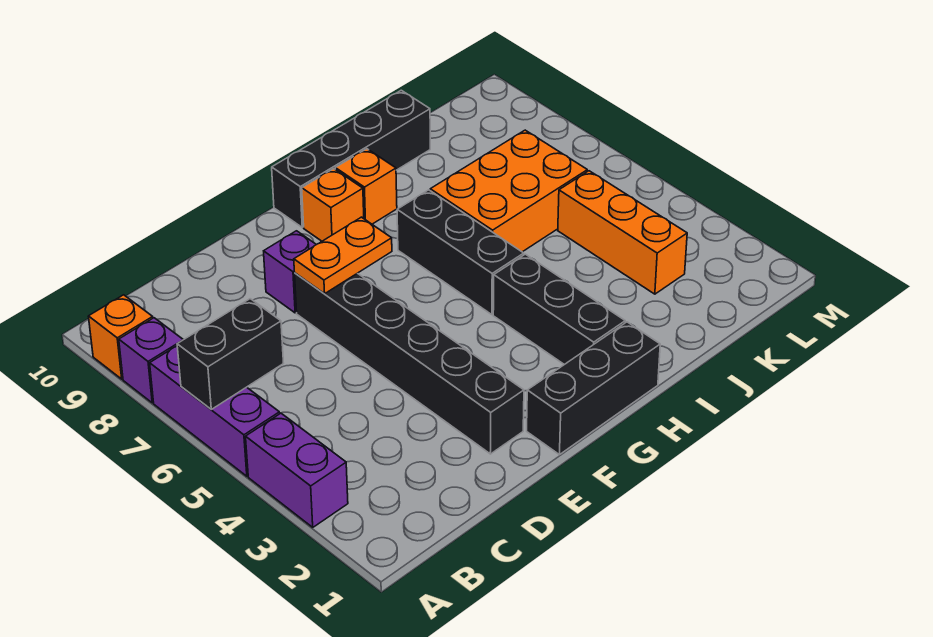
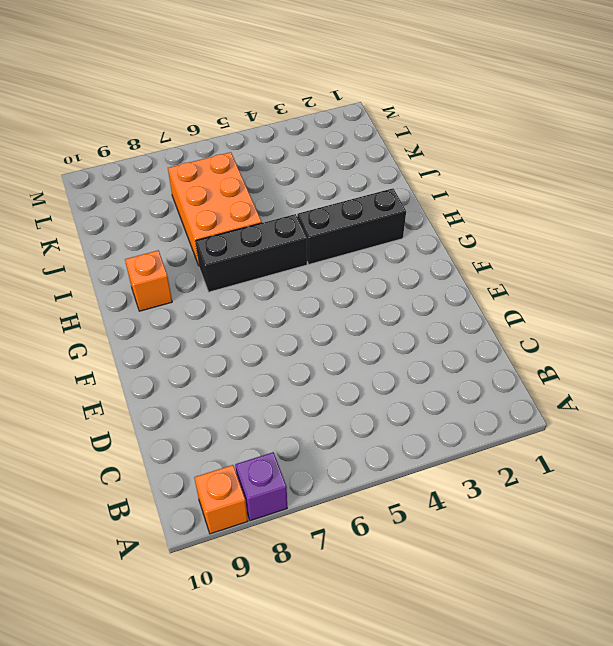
none -> purple brick A3:A4 level 1
none -> purple brick A5:A7 level 1
none -> black brick E2:E7 level 1

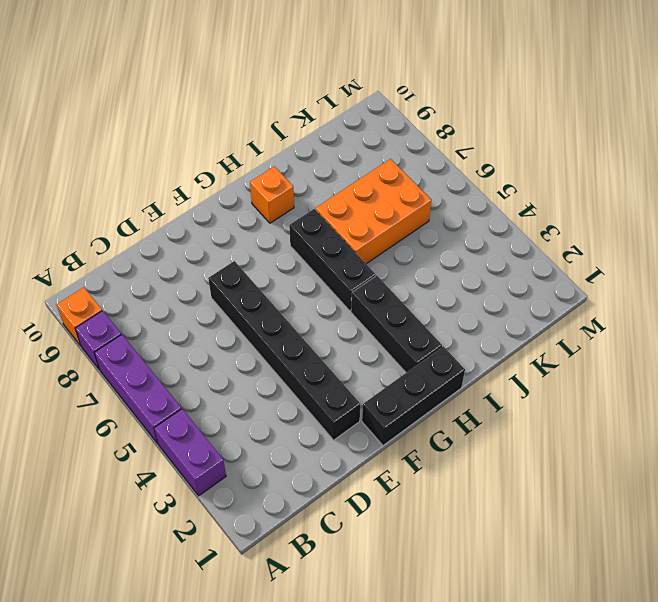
none -> purple brick E8 level 1
none -> orange brick G9 level 1
none -> black brick G10:J10 level 1

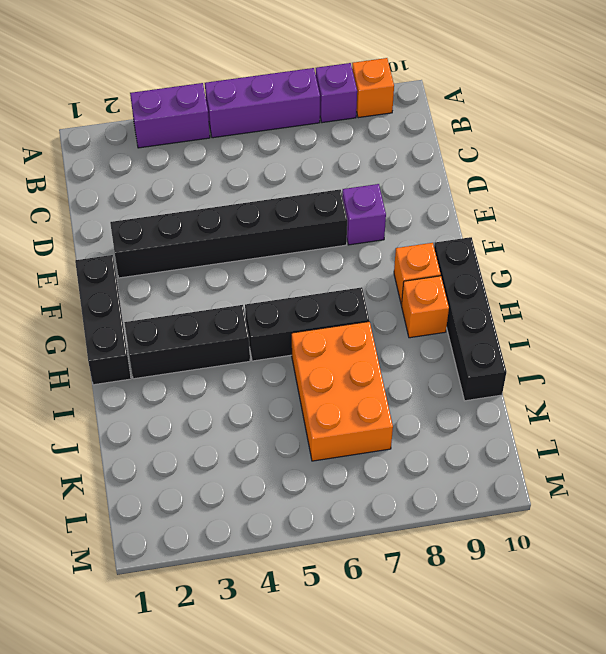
none -> orange brick K3:K5 level 1
none -> black brick A6:B6 level 2
none -> orange plate E7:F7 level 2

